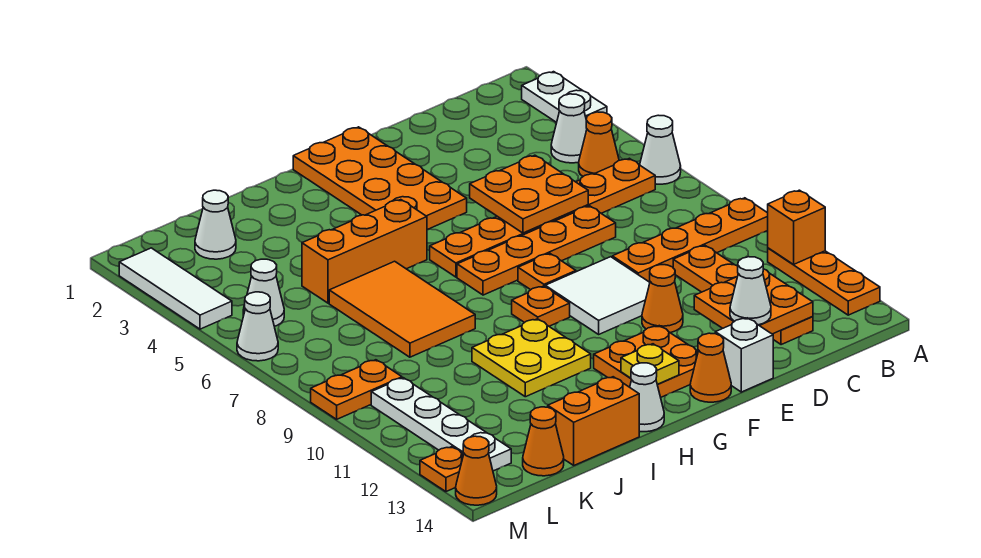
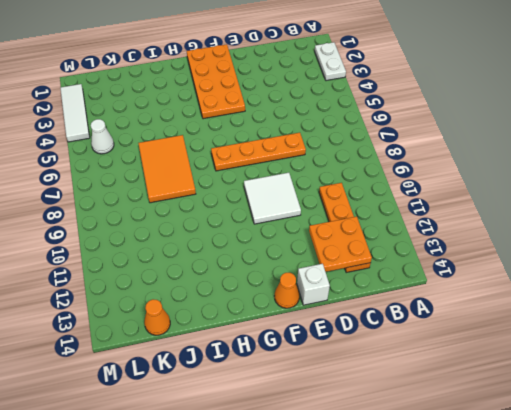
none -> white cone A6 level 1
none -> orange plate A9:D9 level 1
none -> orange plate A11:A13 level 1
none -> white cone B4 level 1

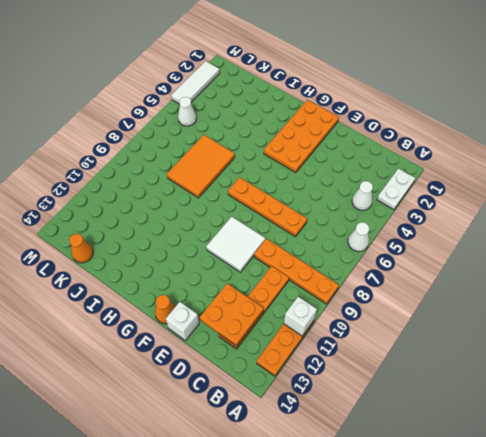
white brick A11 level 2 -> orange brick A11 level 2
none -> orange cone B5 level 1
none -> orange plate B6:G6 level 1
none -> orange cone E11 level 1
none -> orange plate F8 level 1

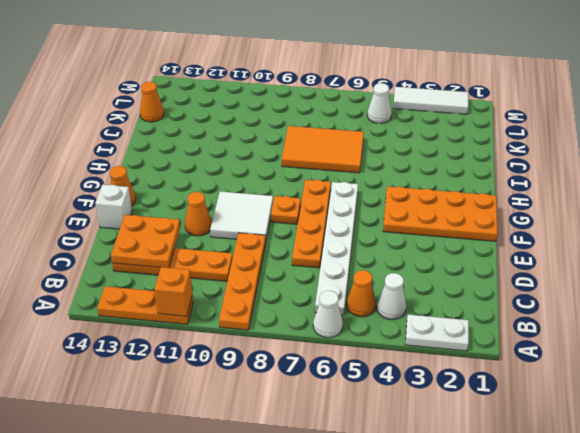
white plate B6:G6 level 1 -> orange plate B6:G6 level 1
none -> orange plate F12:G13 level 1
none -> orange plate G9 level 1
none -> orange brick H5:J5 level 1
none -> yellow plate H10:I11 level 1

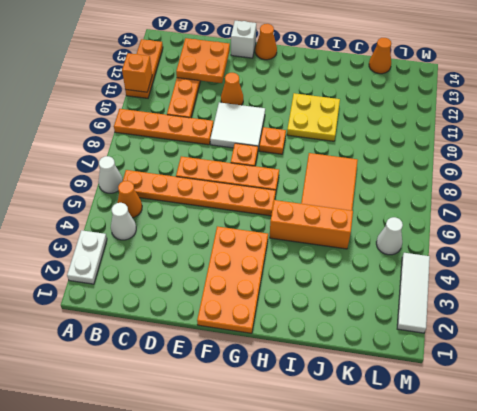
none -> orange plate F12:G13 level 1
none -> white cone H14 level 1
none -> orange brick I14:J14 level 1
none -> white cone K2 level 1

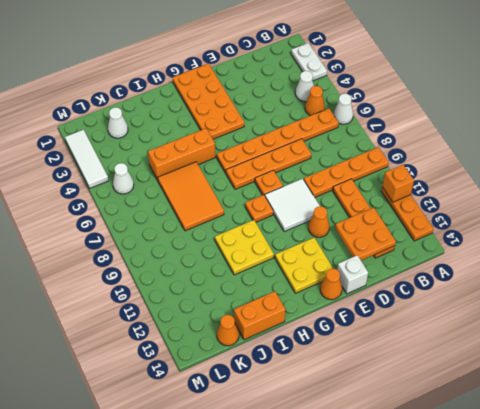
yellow plate F12:G13 level 1 -> orange plate F12:G13 level 1
none -> white cone H14 level 1
none -> orange plate L9:M9 level 1
none -> white plate L10:L13 level 1
none -> white cone M6 level 1

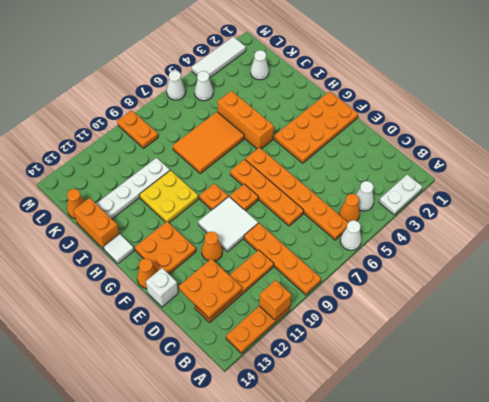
white tile H14 level 1 -> white cone H14 level 1
white plate J10:J13 level 1 -> white plate L10:L13 level 1
none -> orange plate M13 level 1
none -> orange cone M14 level 1
none -> orange plate D5:E6 level 2
none -> yellow plate G13 level 2

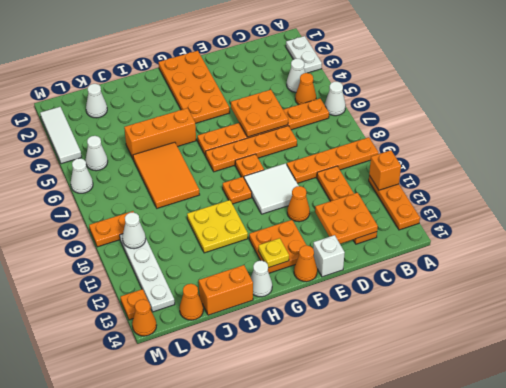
white cone L10 level 2 -> white cone D13 level 3

